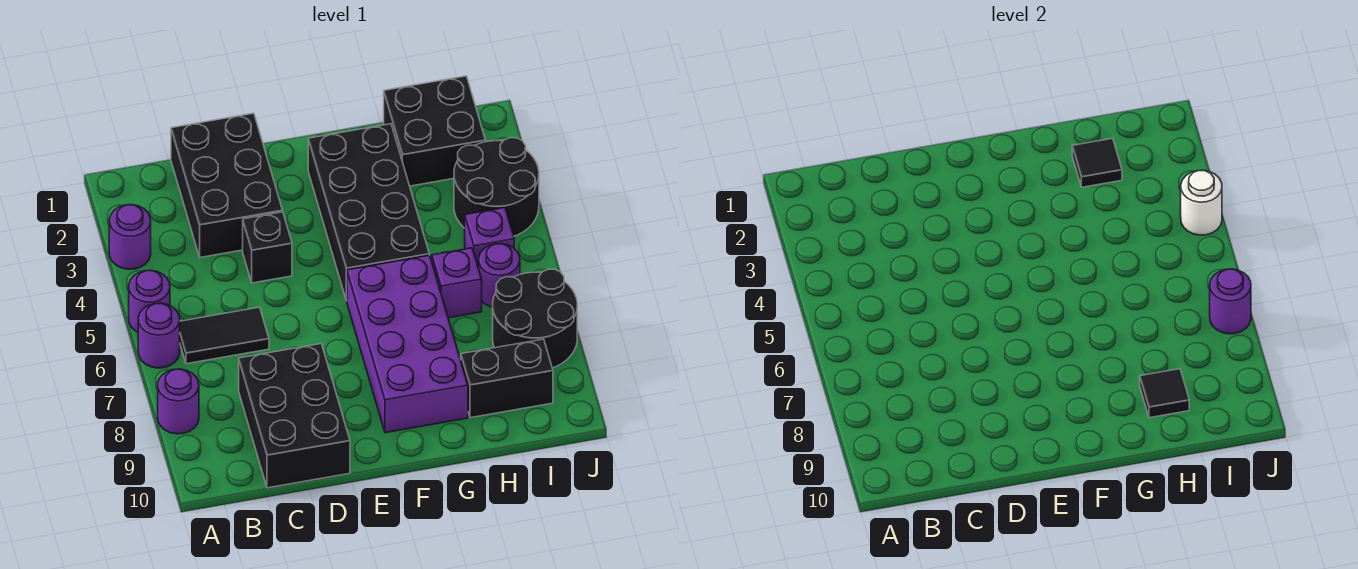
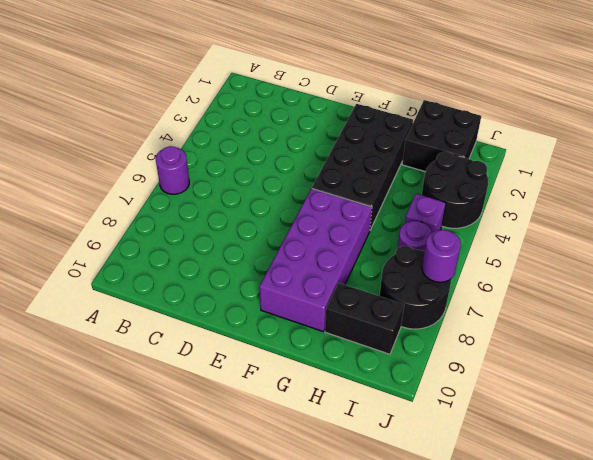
none -> purple round brick A3 level 1
none -> purple round brick A5 level 1
none -> purple round brick A8 level 1

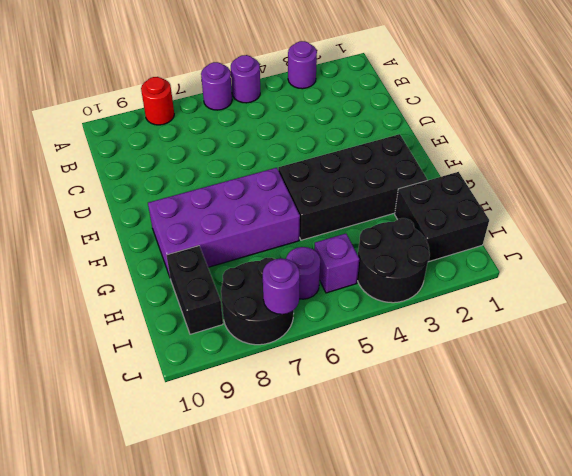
red round brick A8 level 1 -> purple round brick A8 level 1
none -> black tile B6:C6 level 1
none -> black brick C1:D3 level 1
none -> black brick C8:D10 level 1

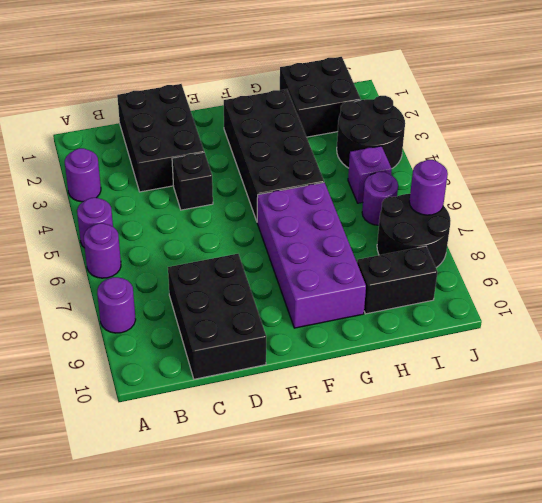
none -> black tile B6:C6 level 1
none -> purple brick H6 level 1
none -> black tile H2 level 2

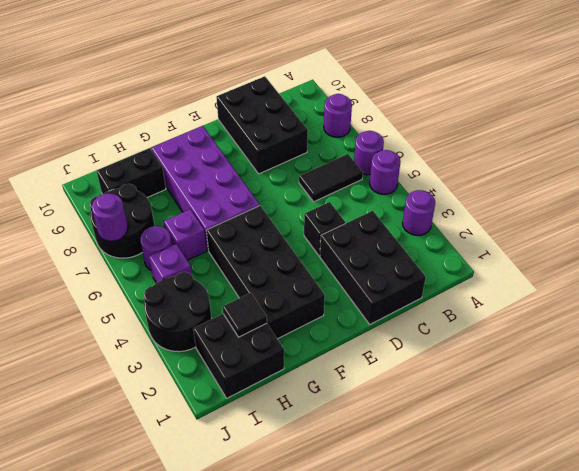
none -> black tile H9 level 2
none -> white round brick J4 level 2

